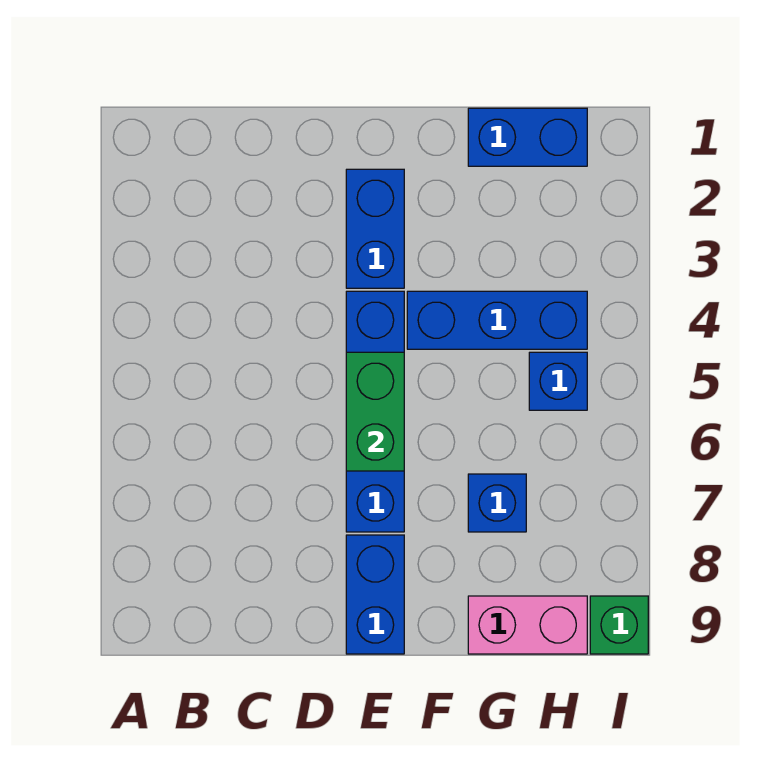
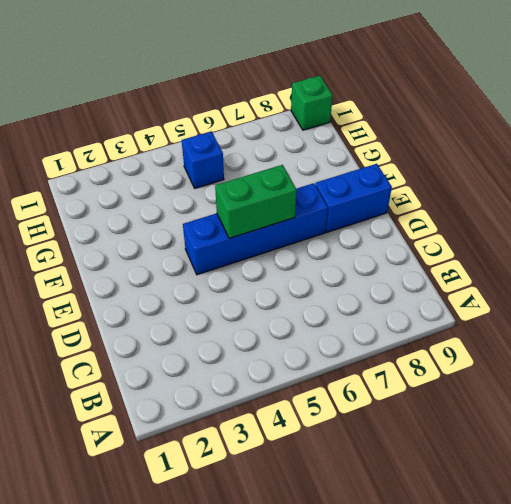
none -> blue brick E2:E3 level 1
none -> blue brick F4:H4 level 1

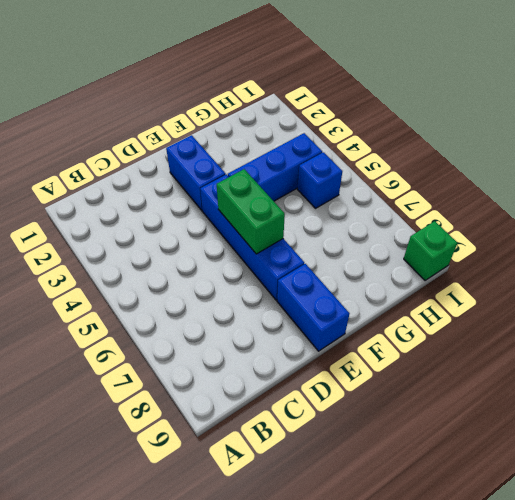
none -> blue brick G1:H1 level 1
none -> blue brick G7 level 1

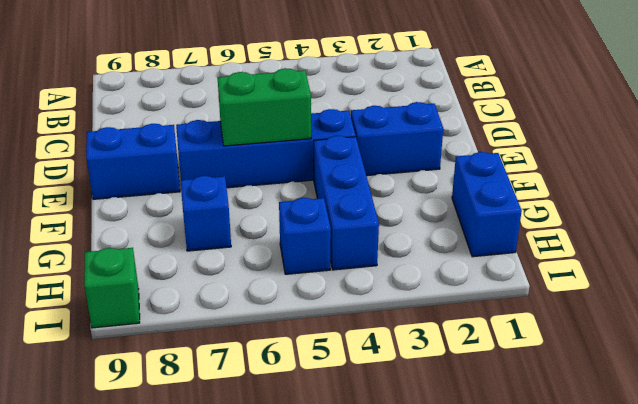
none -> pink brick G9:H9 level 1

